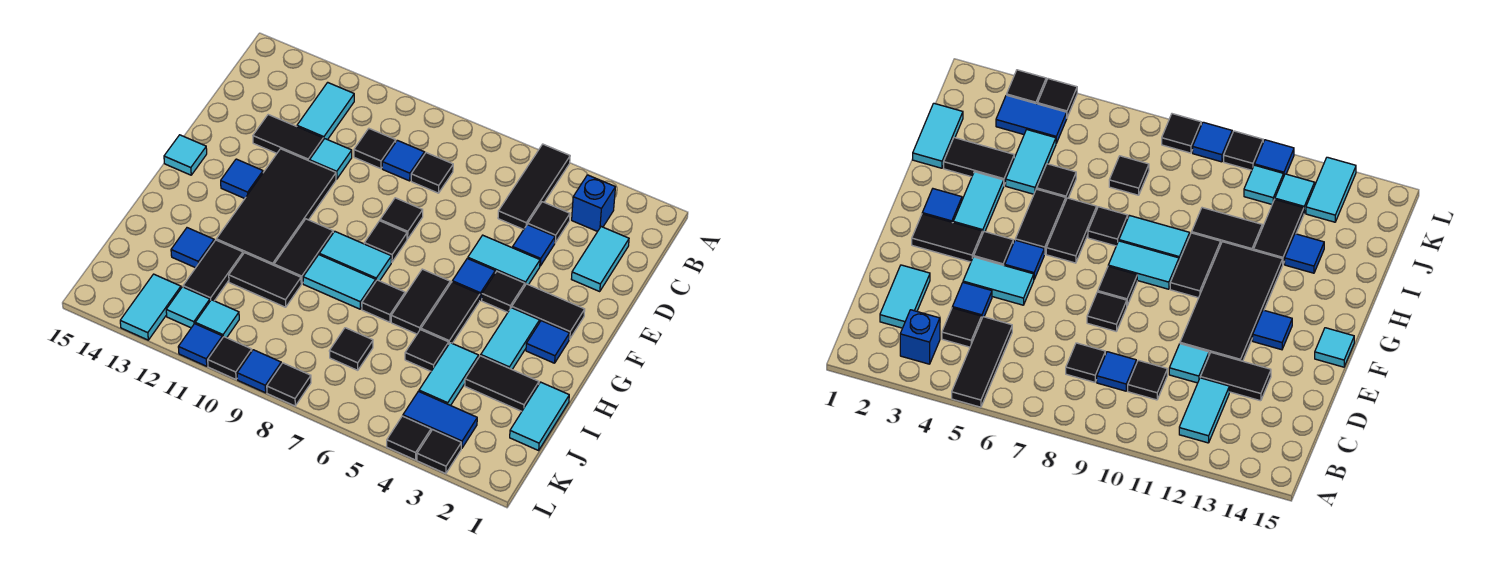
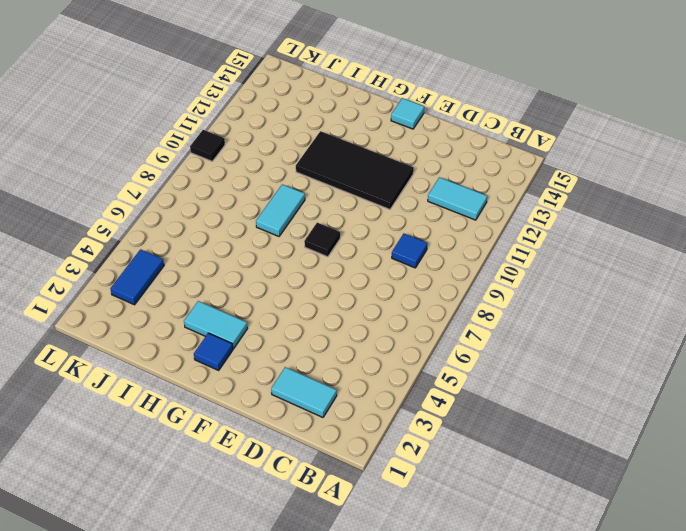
none -> black tile A5:C5 level 1
none -> blue brick B3 level 1
none -> black tile C4 level 1
none -> black tile C8 level 1

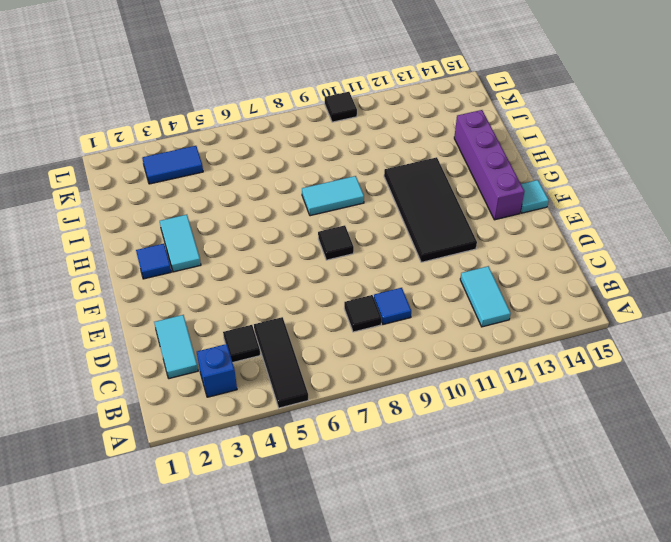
purple brick F14:I14 level 1 -> none
none -> black tile C10 level 1
none -> blue tile D4 level 1
none -> cyan tile D11 level 1
none -> black tile D12:D13 level 1

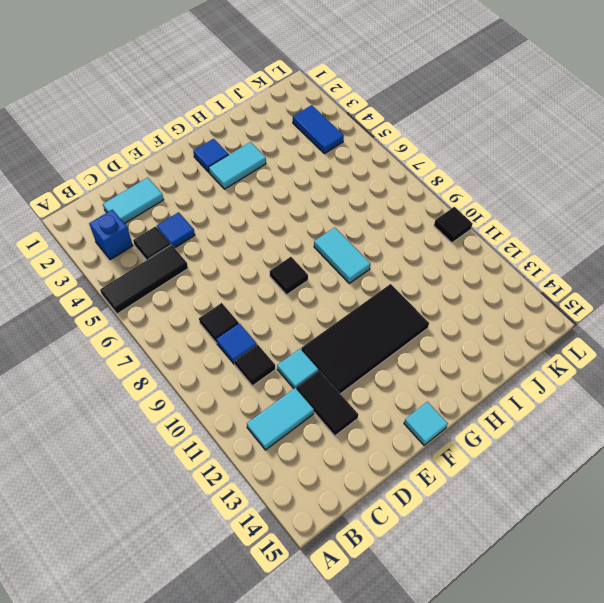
none -> cyan tile E4:E5 level 1
none -> black tile E8 level 1
none -> black tile F2:F3 level 1
none -> black tile F4 level 1

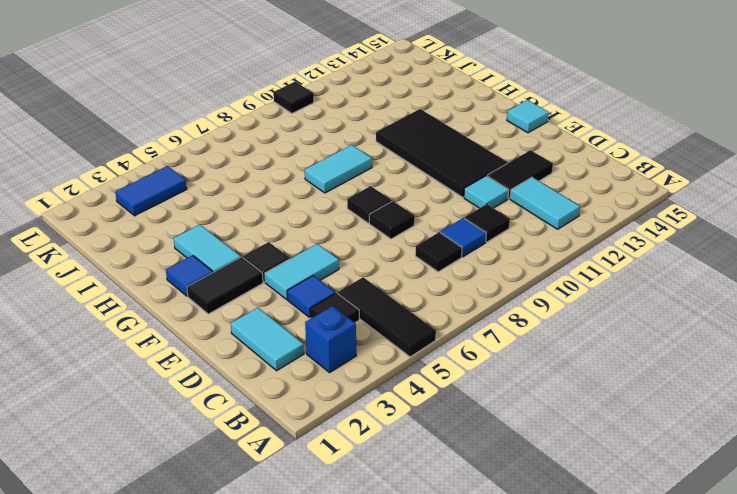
none -> blue tile F5 level 1
none -> blue tile F13 level 1
none -> black tile G5:H5 level 1
none -> black tile G6:H6 level 1

